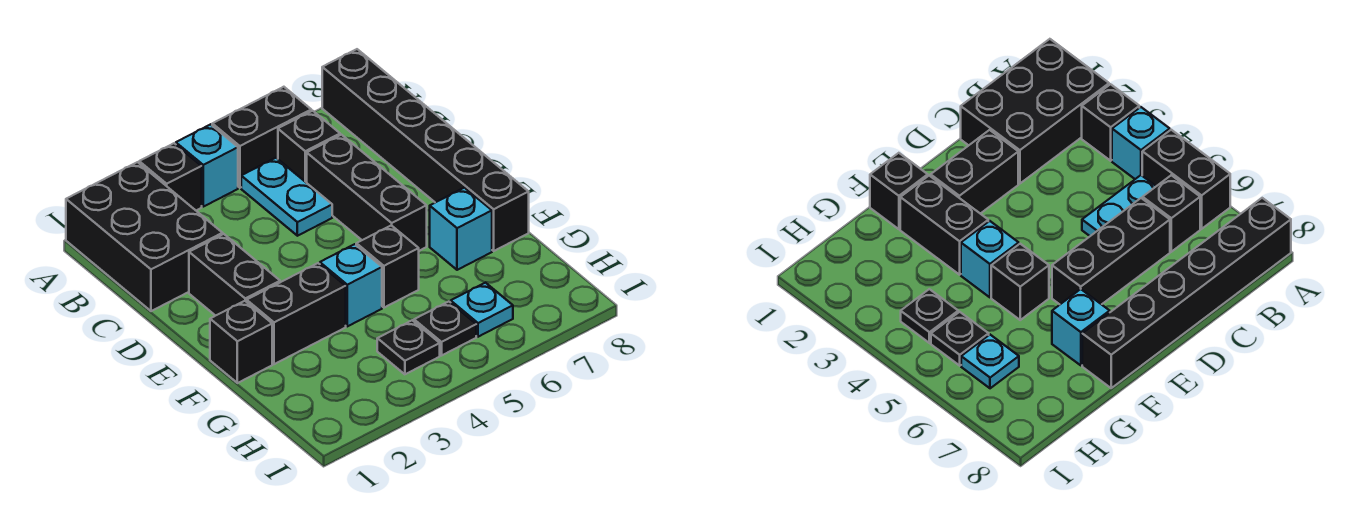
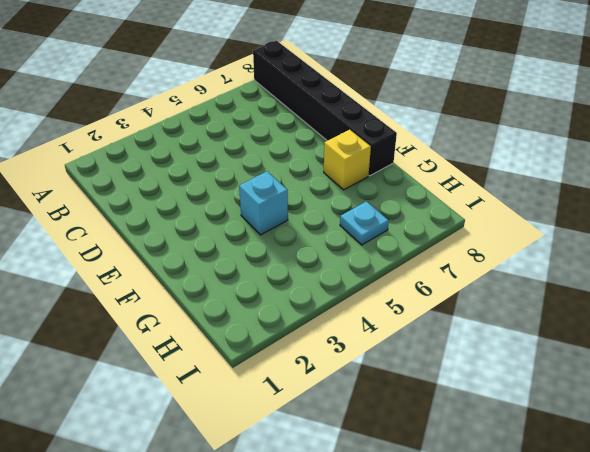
yellow brick F7 level 1 -> cyan brick F7 level 1
none -> black brick A1:C2 level 1
none -> black brick A3 level 1
none -> cyan brick A4 level 1

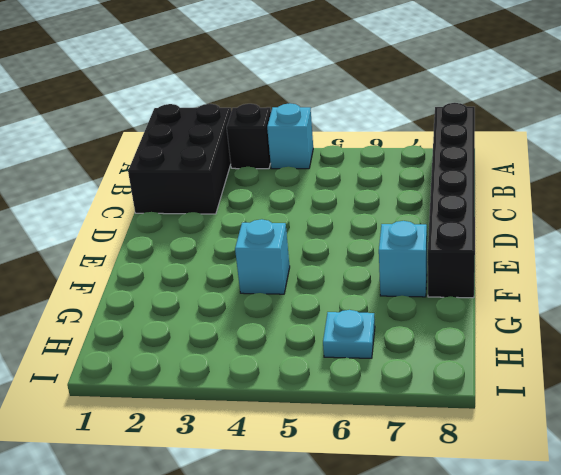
none -> black brick A5:A6 level 1
none -> cyan plate B5:C5 level 1
none -> black brick B6 level 1

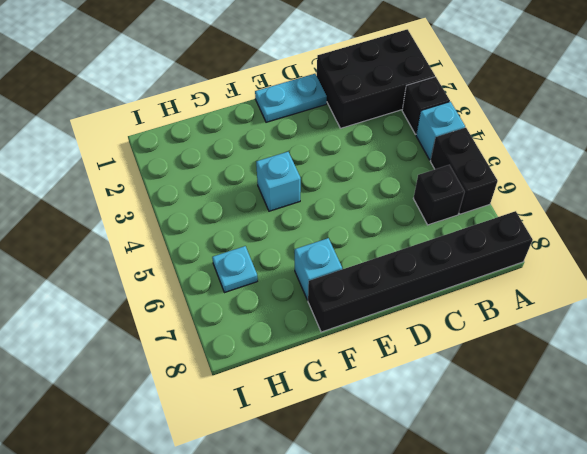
cyan plate D1:E1 level 1 -> cyan plate B5:C5 level 1
none -> black brick C6:E6 level 1
none -> black brick D2:E2 level 1
none -> black brick F1 level 1

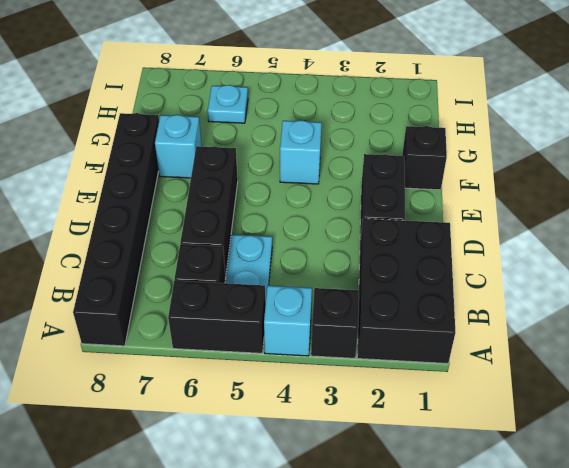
none -> black brick F2:F3 level 1
none -> black brick F5 level 1
none -> black plate H4 level 1

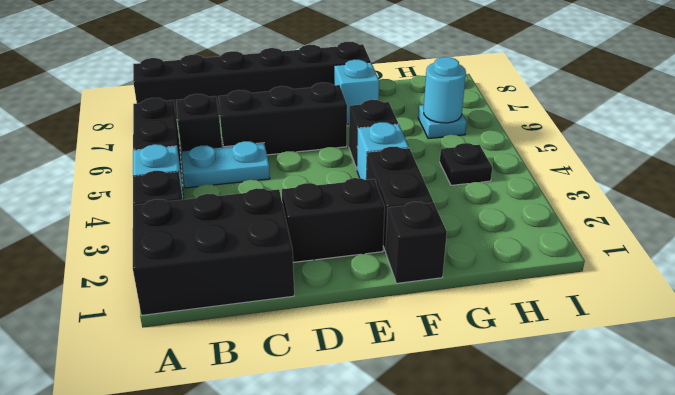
cyan round brick H6 level 2 -> none
none -> black plate H5 level 1

